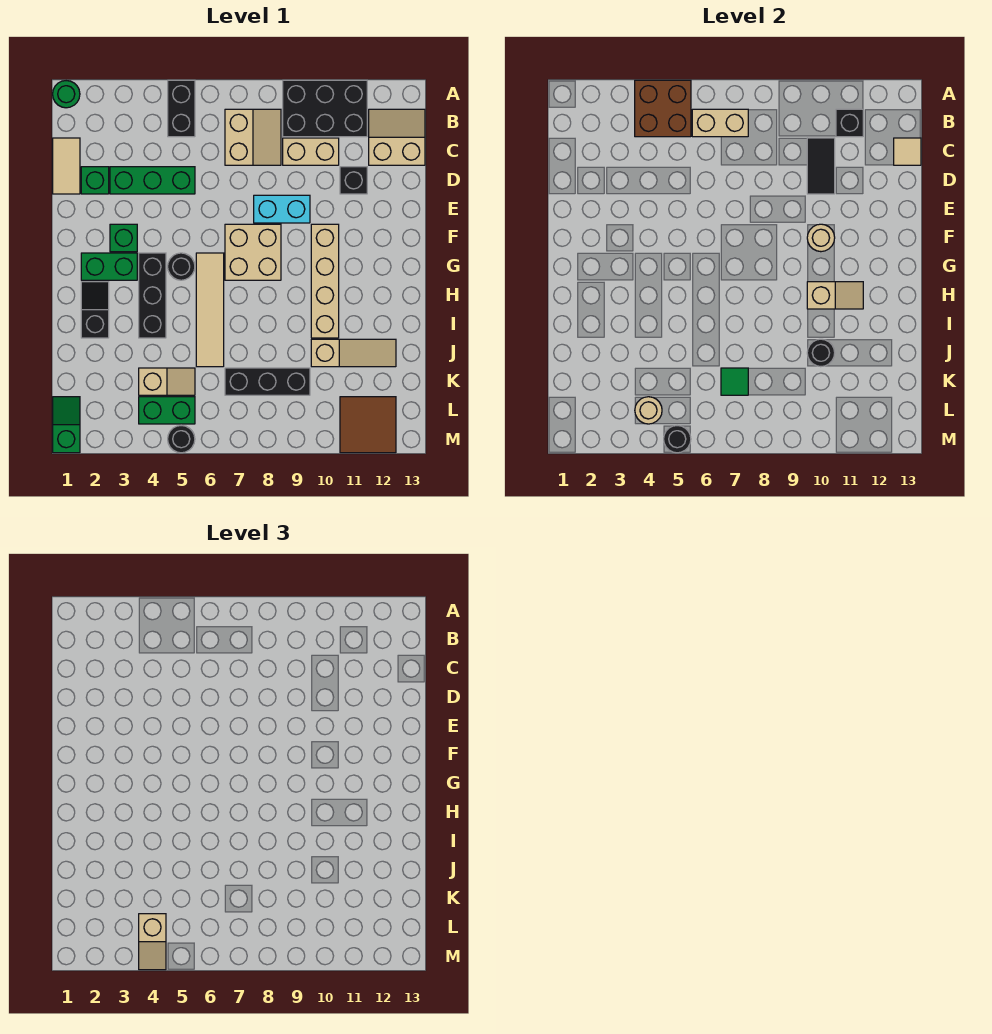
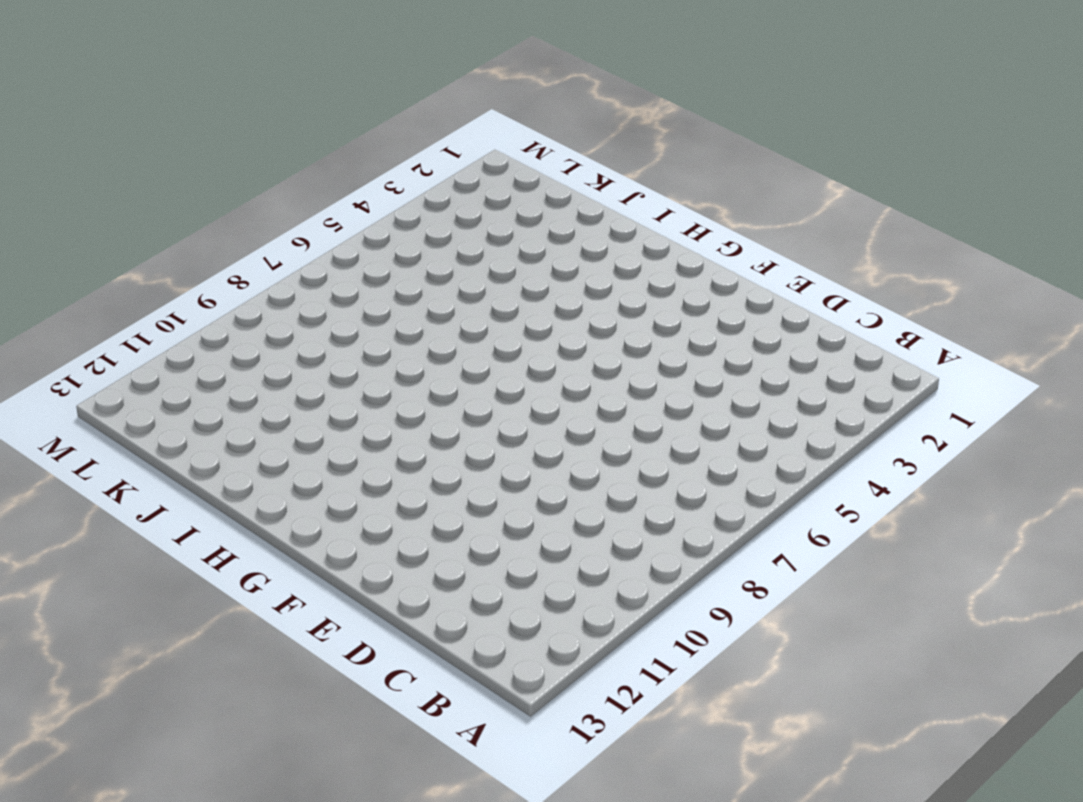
none -> green round brick A1 level 1
none -> black brick A5:B5 level 1
none -> black brick A9:B11 level 1
none -> tan slope B7:C8 level 1 top 7

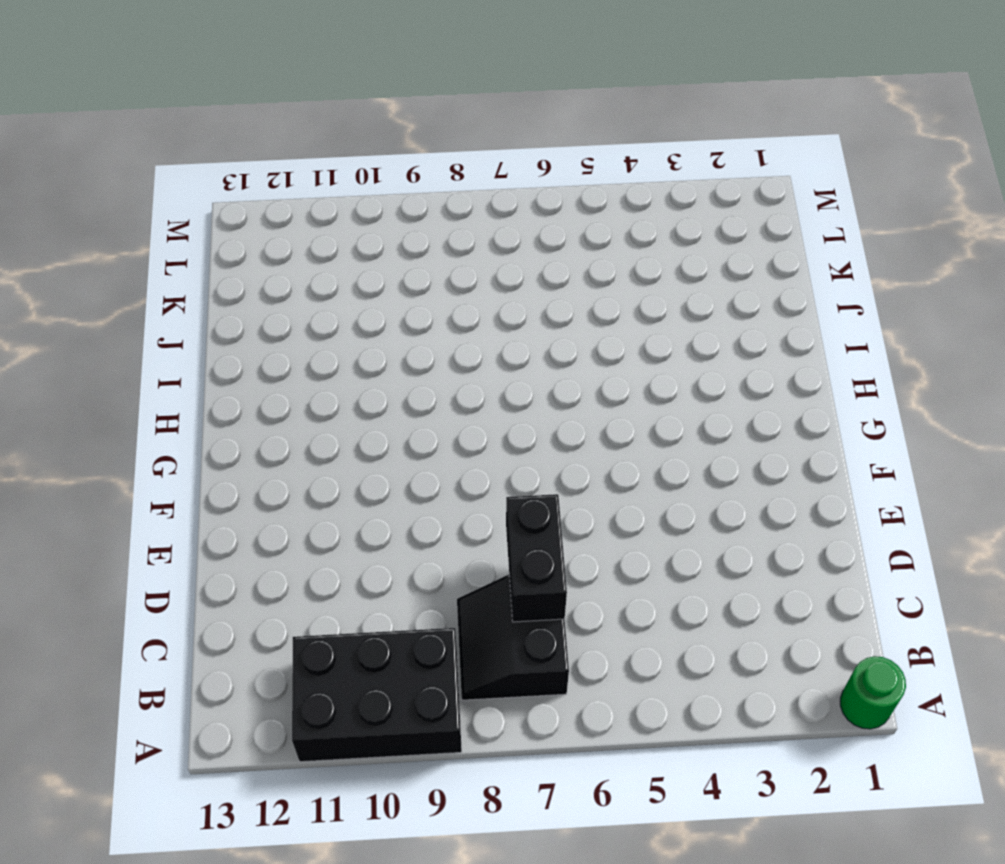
black slope B7:C8 level 1 top 7 -> tan slope B7:C8 level 1 top 7
black brick C7:D7 level 2 -> black brick A5:B5 level 1
none -> tan slope B12:C13 level 1 top C
none -> tan tile C1:D1 level 1
none -> tan brick C9:C10 level 1
none -> green brick D2 level 1

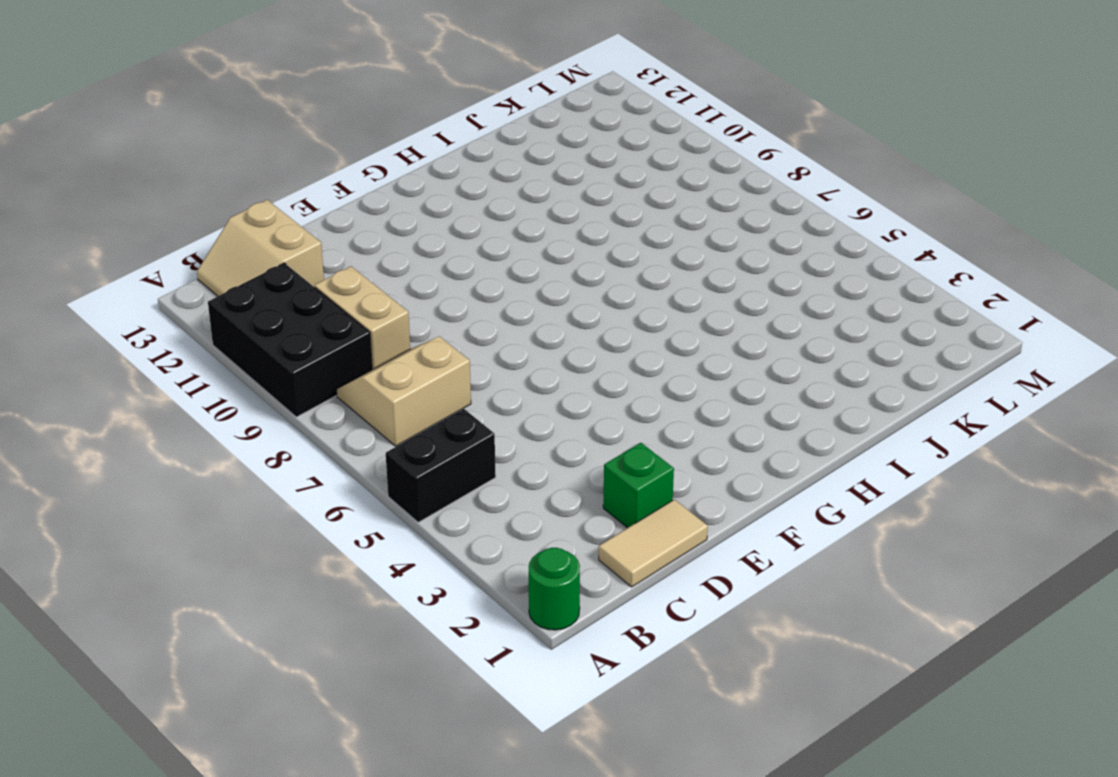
none -> green brick D3:D5 level 1
none -> black brick D11 level 1
none -> cyan brick E8:E9 level 1
none -> green brick F3 level 1

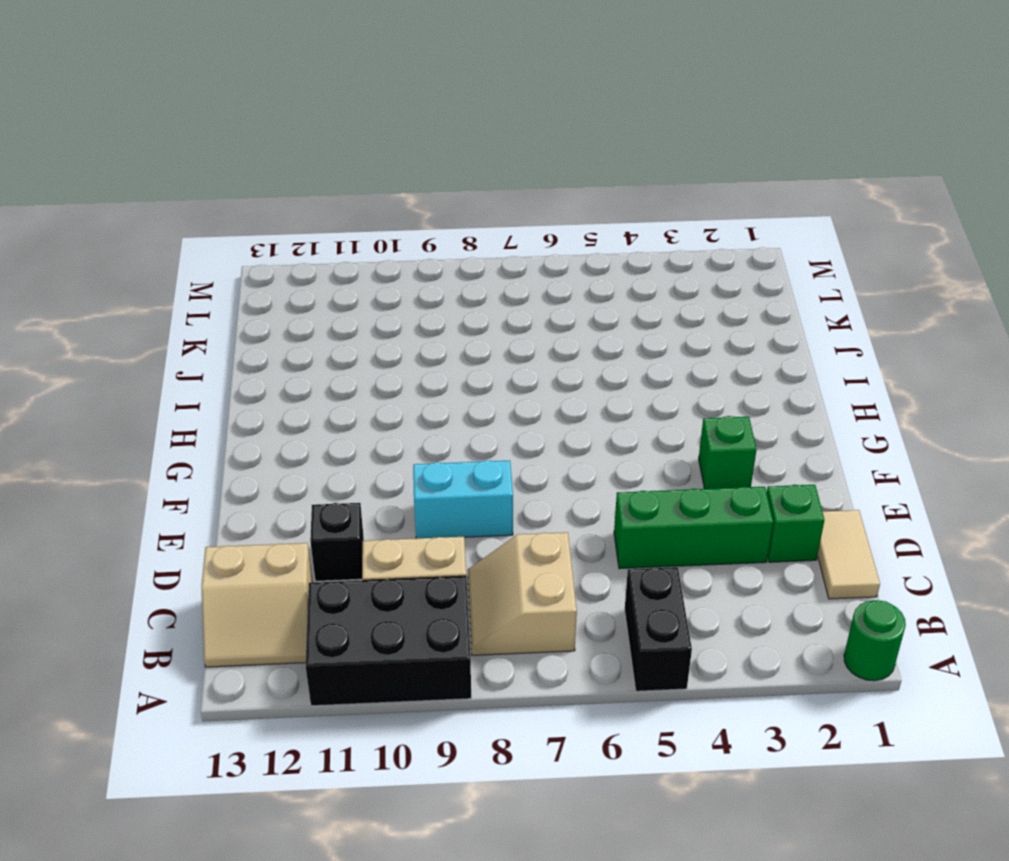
none -> tan brick F7:G8 level 1
none -> tan brick F10:I10 level 1
none -> green brick G2:G3 level 1
none -> black brick G4:I4 level 1

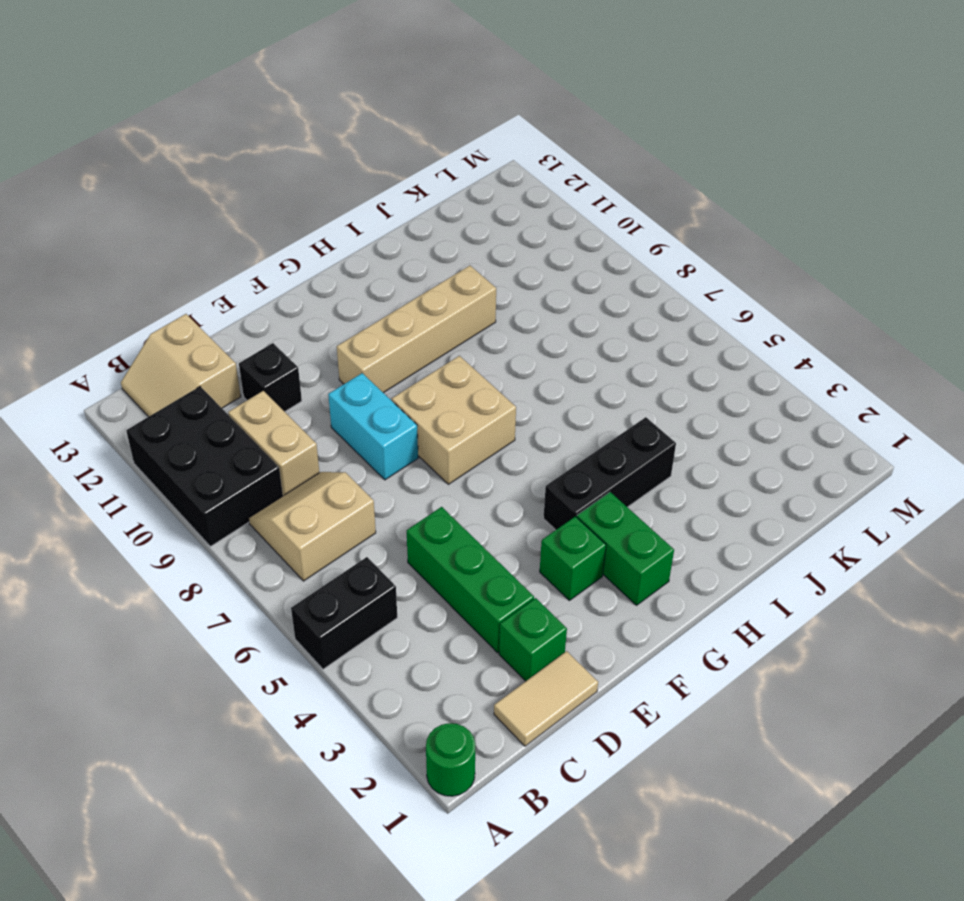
none -> black round brick G5 level 1
none -> tan tile G6:J6 level 1
none -> black slope H2:I2 level 1 top I
none -> tan slope J10:J12 level 1 top 10

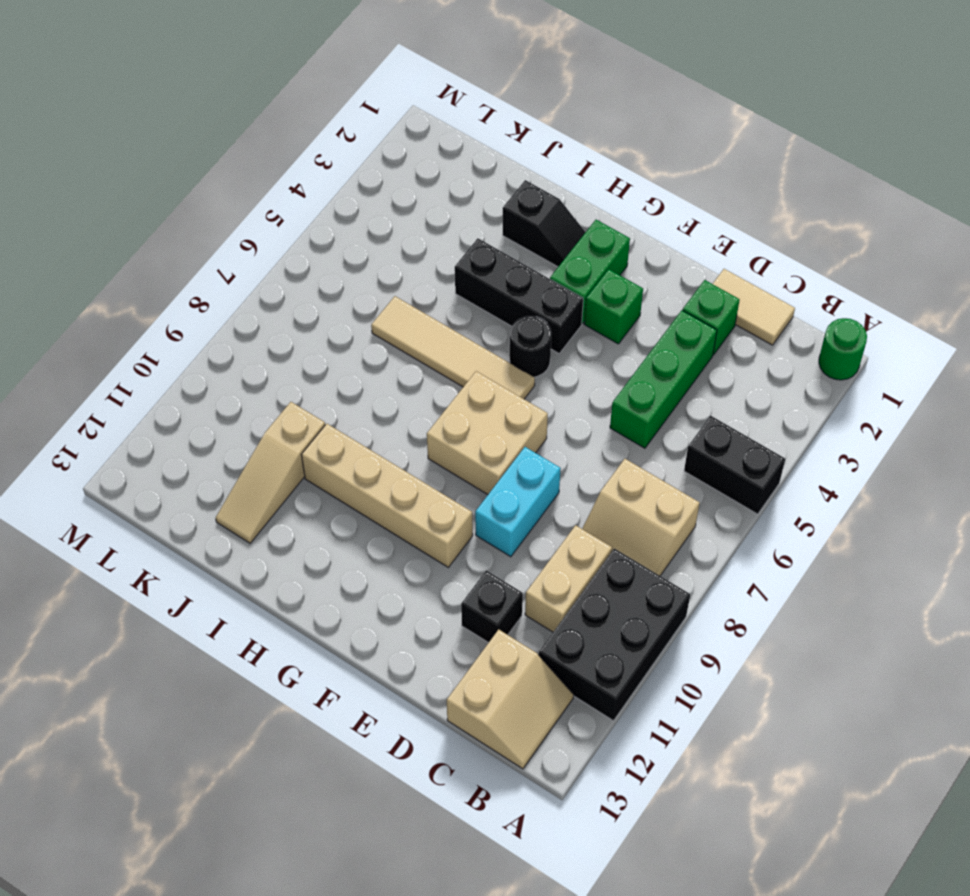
none -> tan slope K4:K5 level 1 top 4
none -> black brick K7:K9 level 1
none -> green slope L1:M1 level 1 top M
none -> green brick L4:L5 level 1

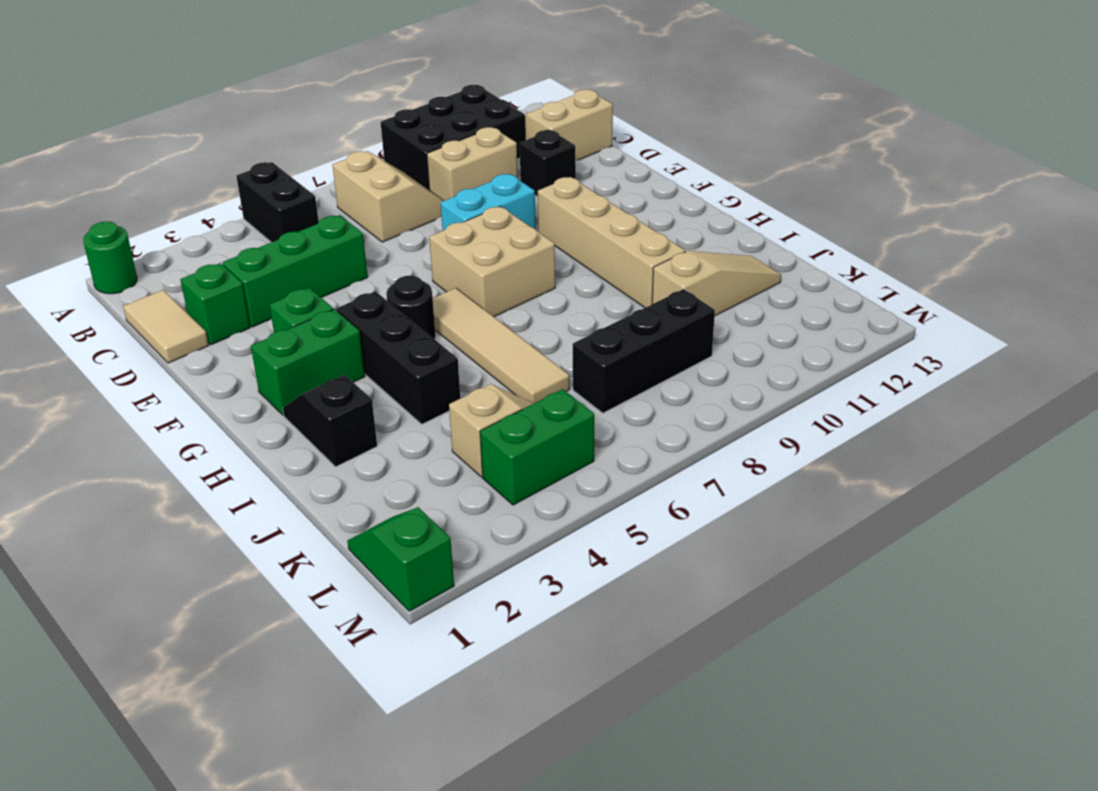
none -> brown tile L11:M12 level 1
none -> black round brick M5 level 1
none -> brown brick A4:B5 level 2
none -> tan brick B6:B7 level 2

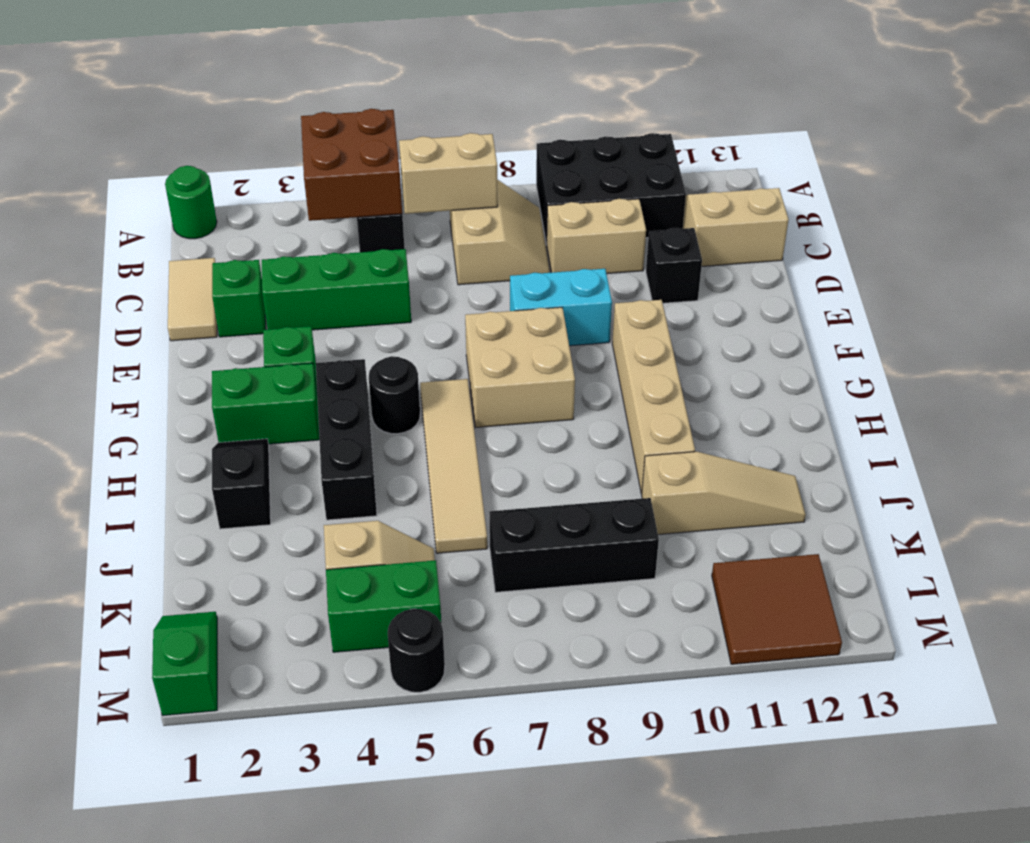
none -> black brick B11 level 2
none -> black tile C10:D10 level 2
none -> tan tile C13 level 2
none -> tan round brick F10 level 2

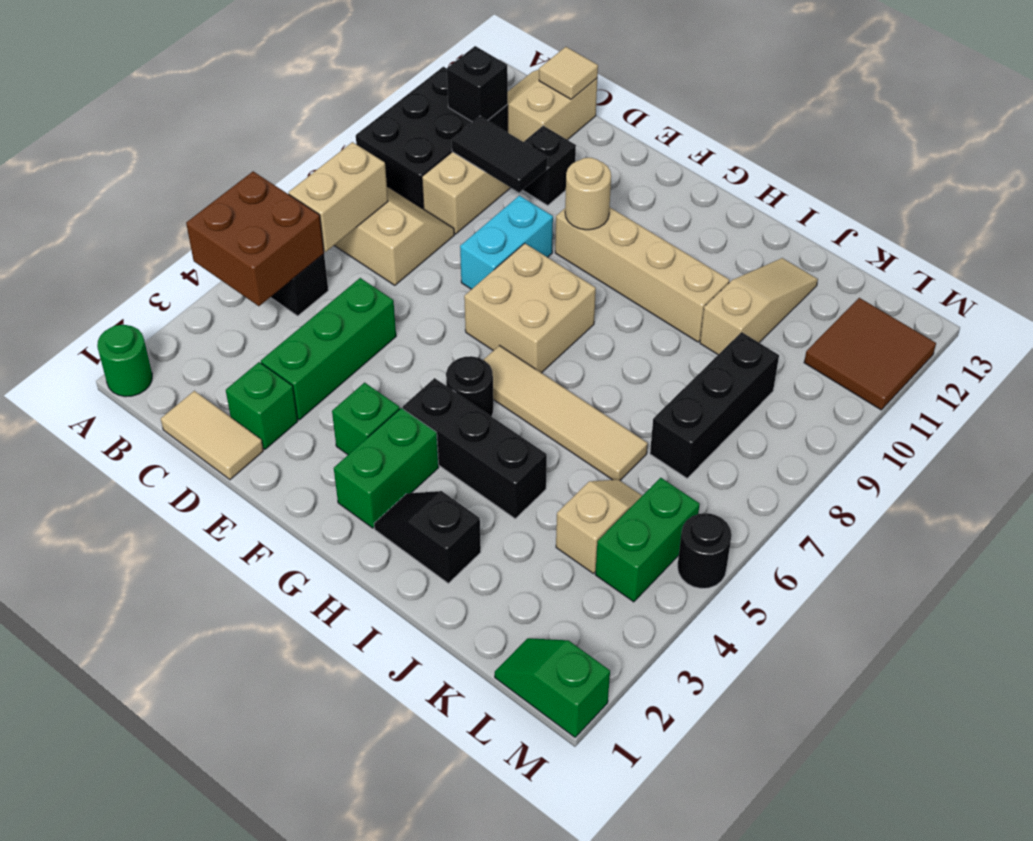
none -> tan slope H10:H11 level 2 top 10
none -> black round brick J10 level 2
none -> green tile K7 level 2
none -> tan round brick L4 level 2

